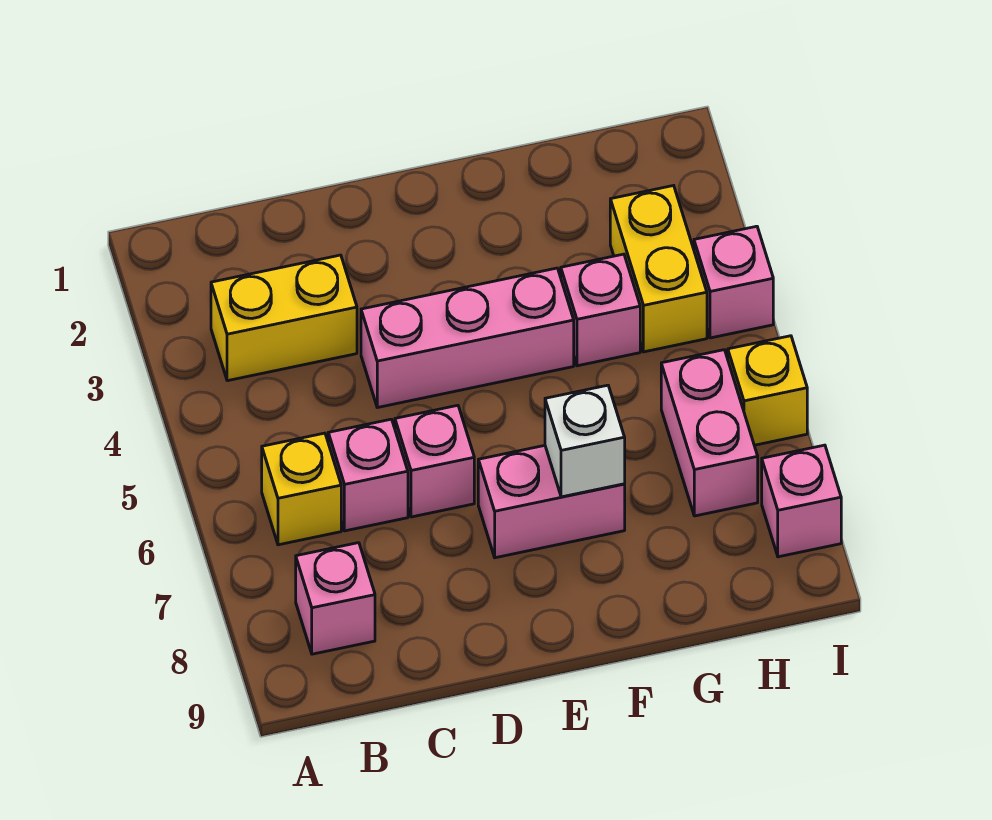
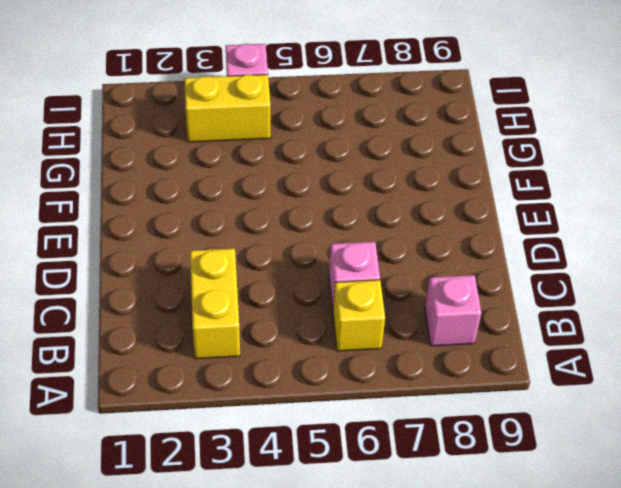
none -> pink brick D4:F4 level 1
none -> pink brick D6 level 1
none -> pink brick E7:F7 level 1

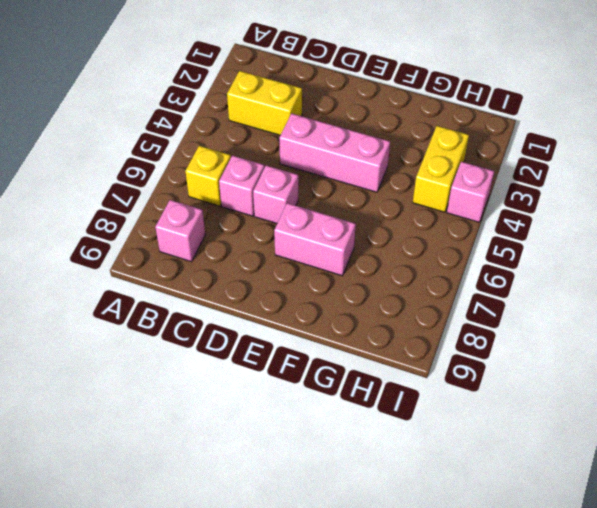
none -> pink brick G4 level 1
none -> pink brick H6:H7 level 1
none -> yellow brick I6 level 1

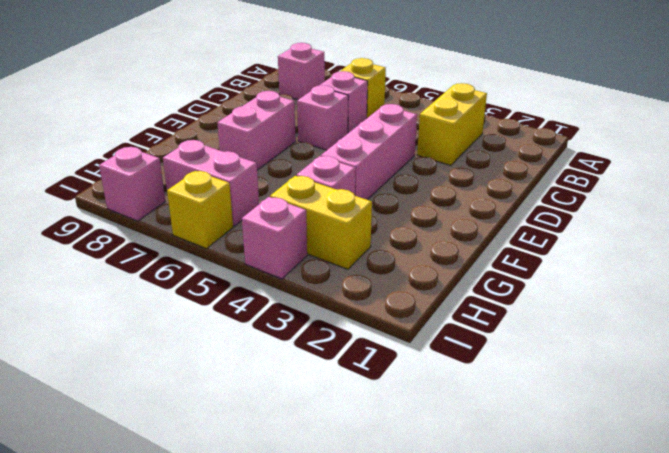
none -> white brick F7 level 2

